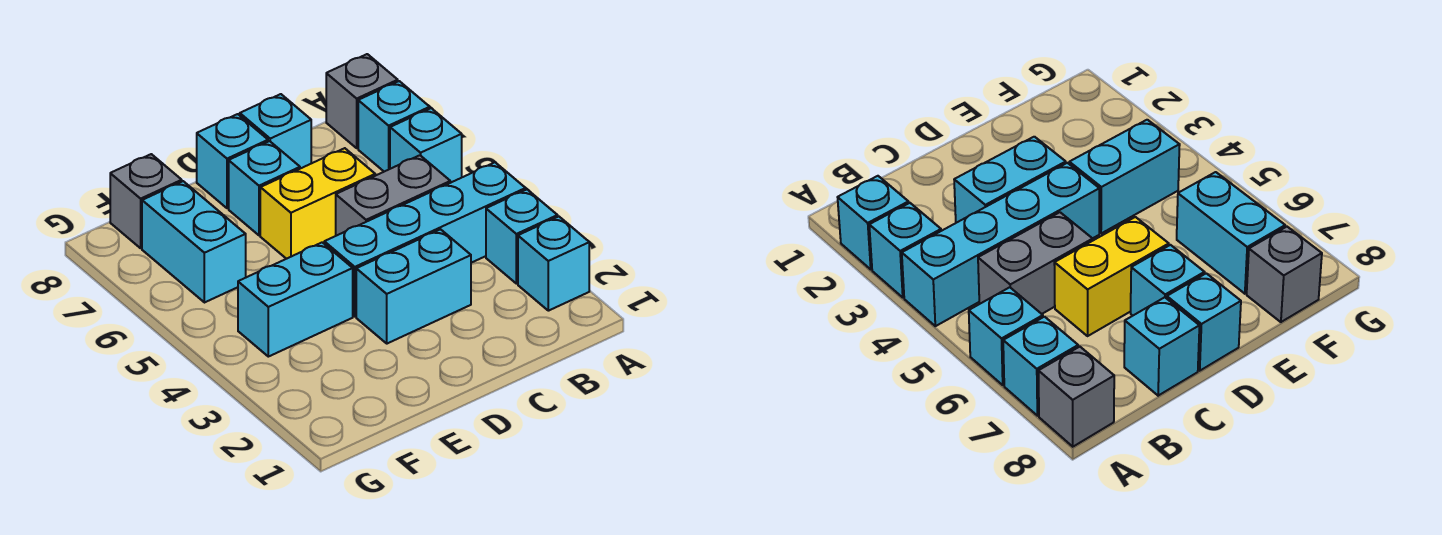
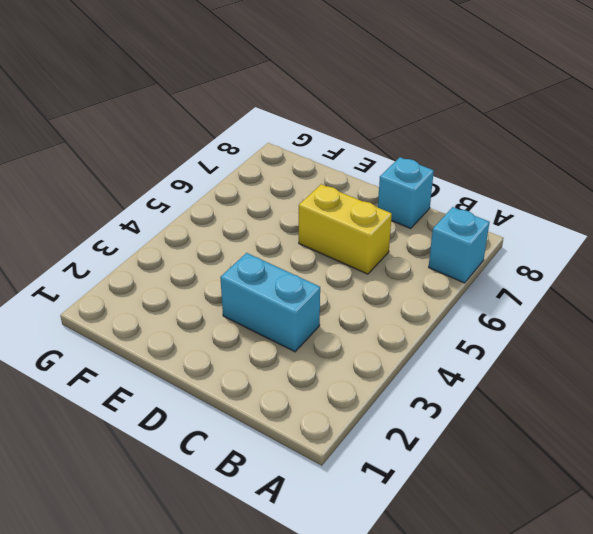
none -> cyan brick A2 level 1
none -> cyan brick A3 level 1
none -> cyan brick A4:D4 level 1

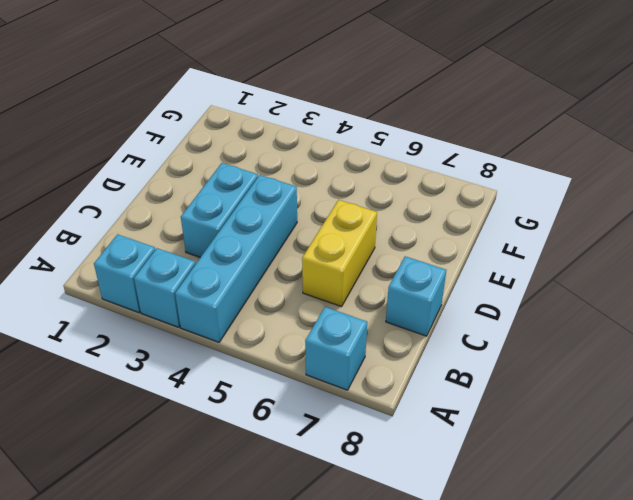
none -> cyan brick A6 level 1
none -> grey brick A8 level 1
none -> grey brick B5:C5 level 1

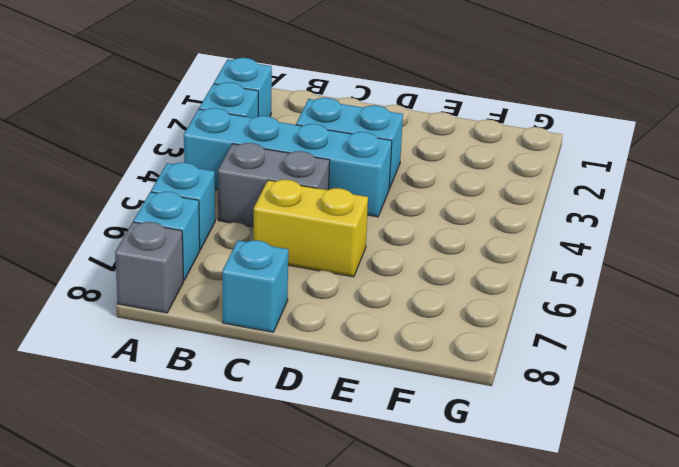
none -> cyan brick D7 level 1
none -> cyan brick D8 level 1
none -> cyan brick E4:F4 level 1

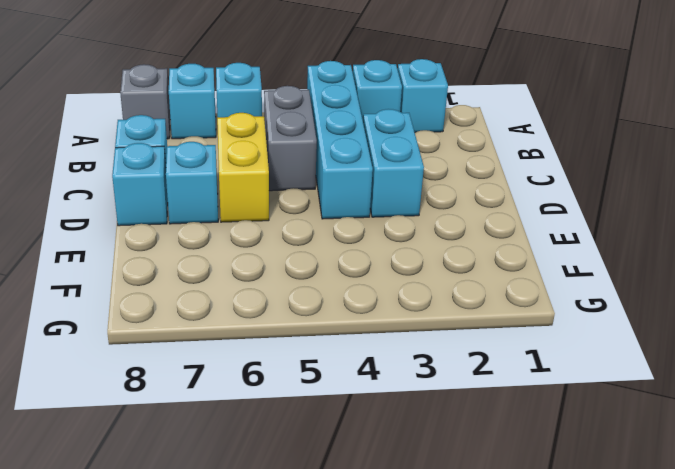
none -> cyan brick E4:F4 level 1
none -> cyan brick F6:F7 level 1
none -> grey brick F8 level 1

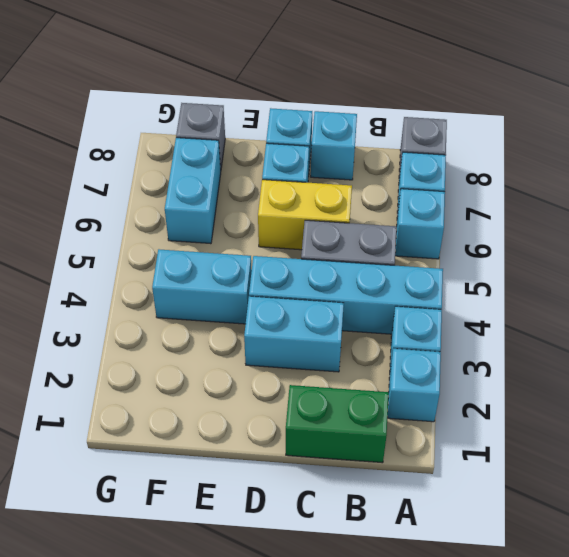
green brick B1:C1 level 1 -> none

